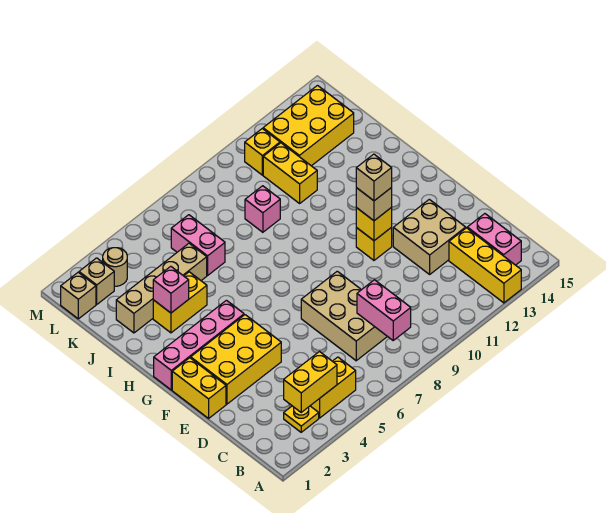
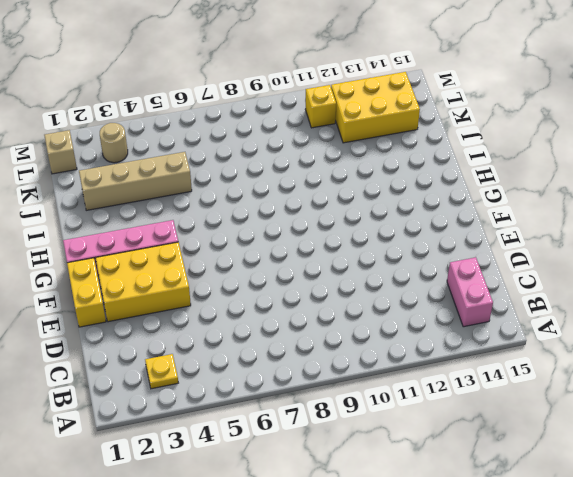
none -> yellow brick A13:C13 level 1
none -> yellow brick B4:B5 level 1
none -> tan brick C7:E8 level 1

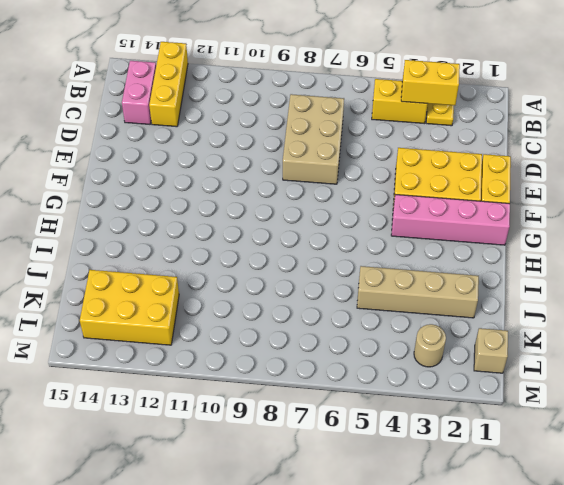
none -> tan brick D12:E13 level 1
none -> yellow brick F11 level 1
none -> yellow brick I3:I4 level 1

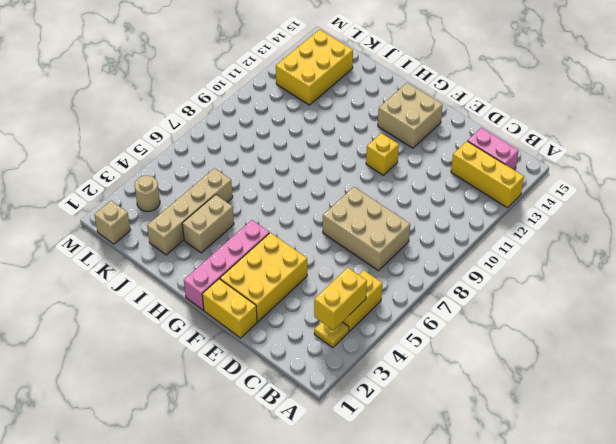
tan brick F13:G14 level 1 -> tan brick D12:E13 level 1
tan brick I3:I4 level 1 -> yellow brick I3:I4 level 1
none -> pink brick J6:K6 level 1
none -> pink brick J9 level 1
none -> yellow brick J11:K11 level 1

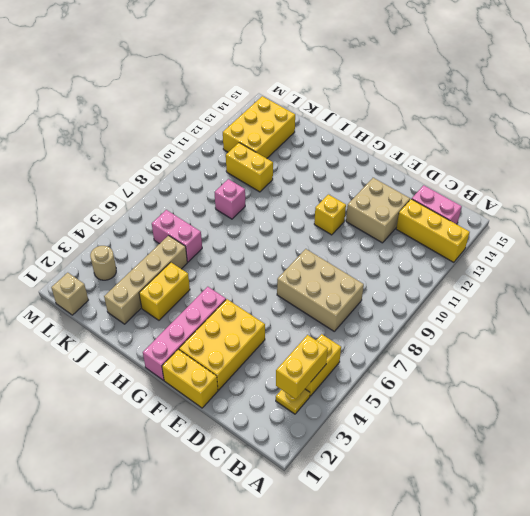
none -> tan brick L2 level 1
none -> yellow brick L11 level 1
none -> pink brick B8:C8 level 2

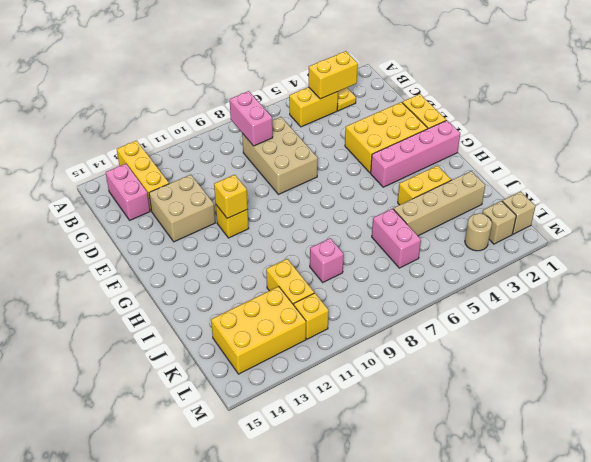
none -> pink brick I3 level 2
none -> tan brick F11 level 3
none -> tan brick F11 level 4

